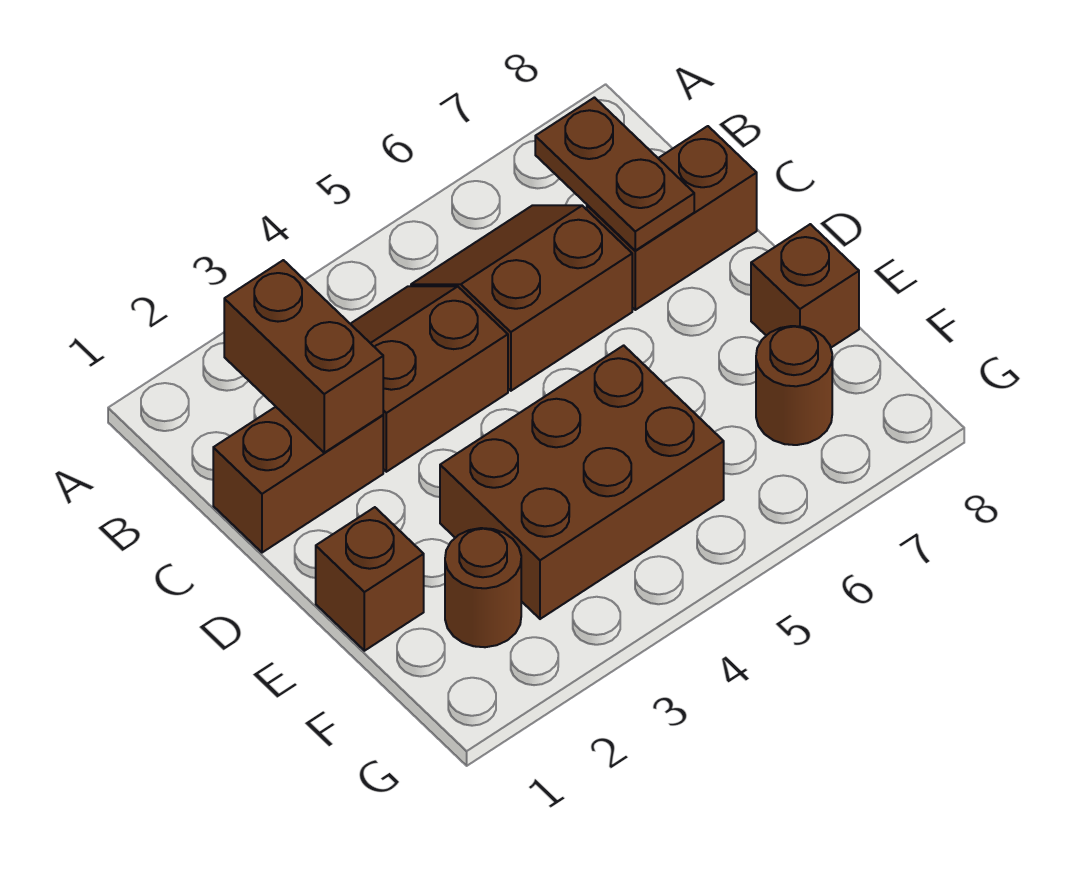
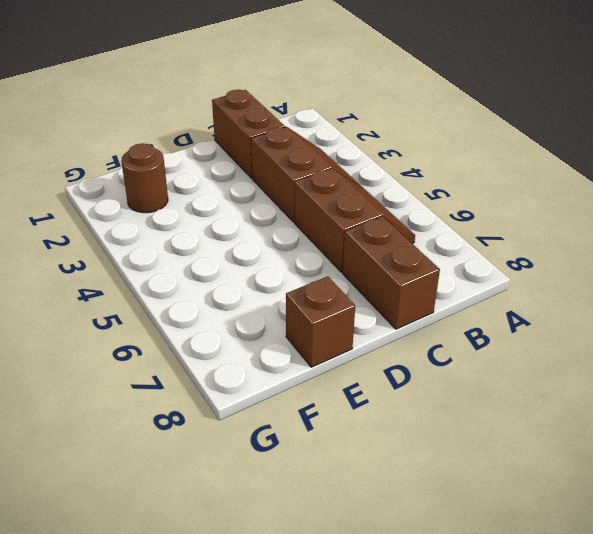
none -> brown brick E1 level 1
none -> brown brick E3:F5 level 1

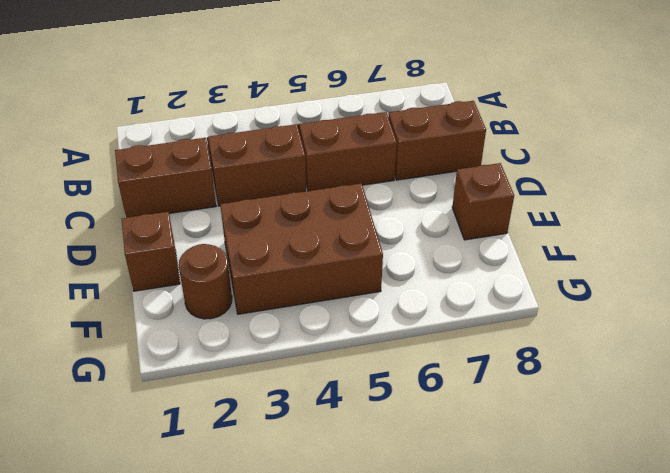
none -> brown round brick F7 level 1
none -> brown brick B2:C2 level 2

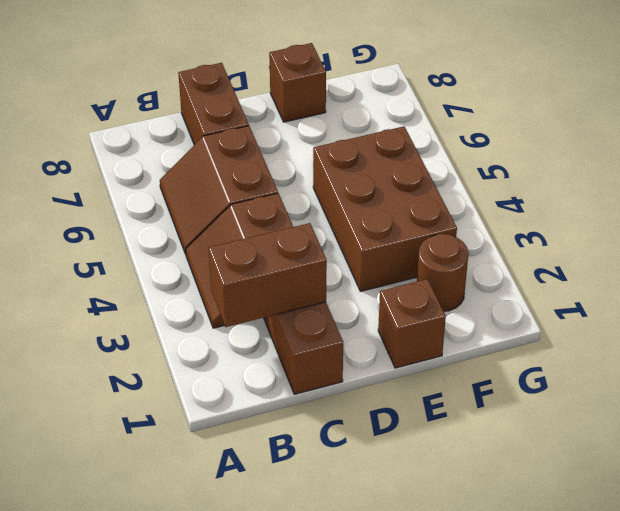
none -> brown round brick F7 level 1
none -> brown plate B7:C7 level 2

